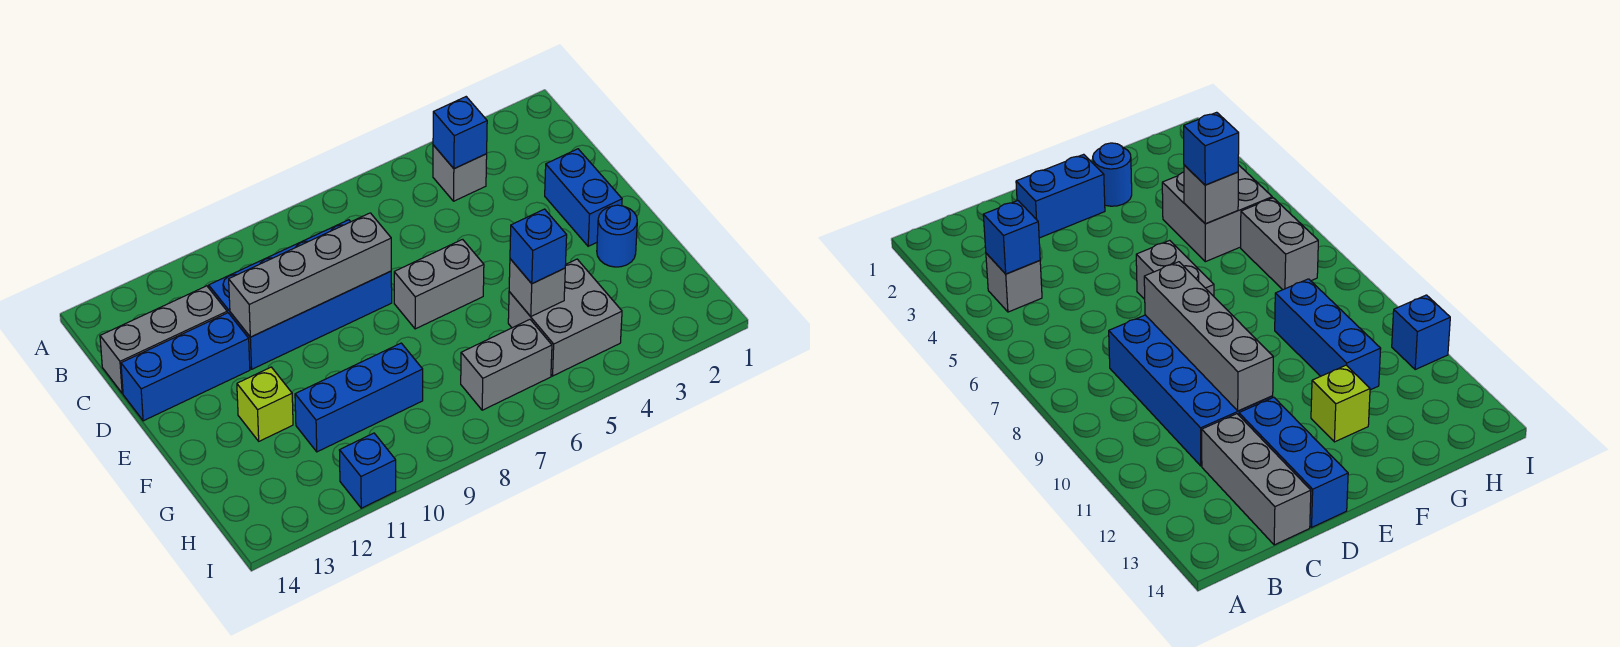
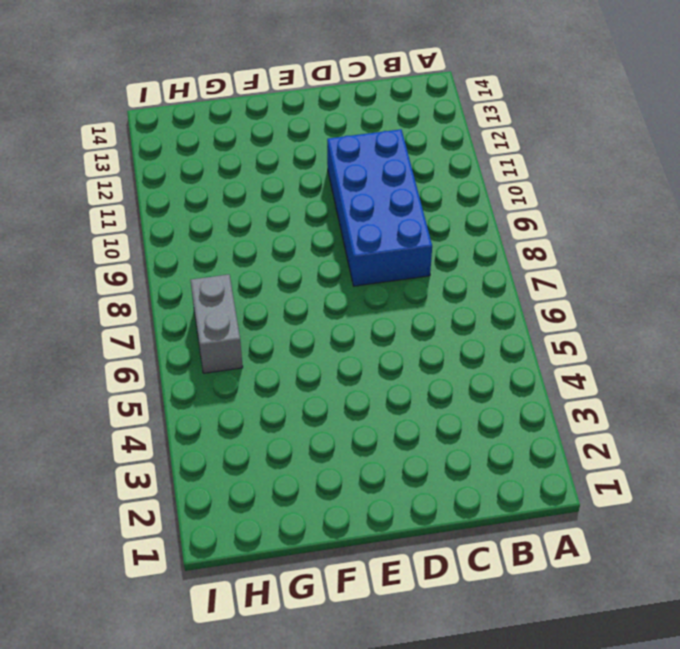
none -> grey brick B4 level 1
none -> grey brick C12:C14 level 1
none -> blue brick D2:E2 level 1

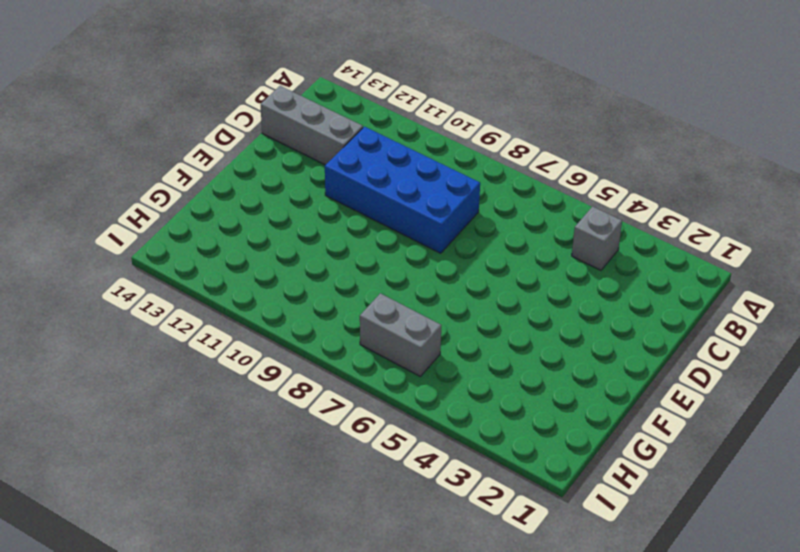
none -> blue brick D2:E2 level 1
none -> blue brick D12:D14 level 1
none -> grey brick E6:E7 level 1

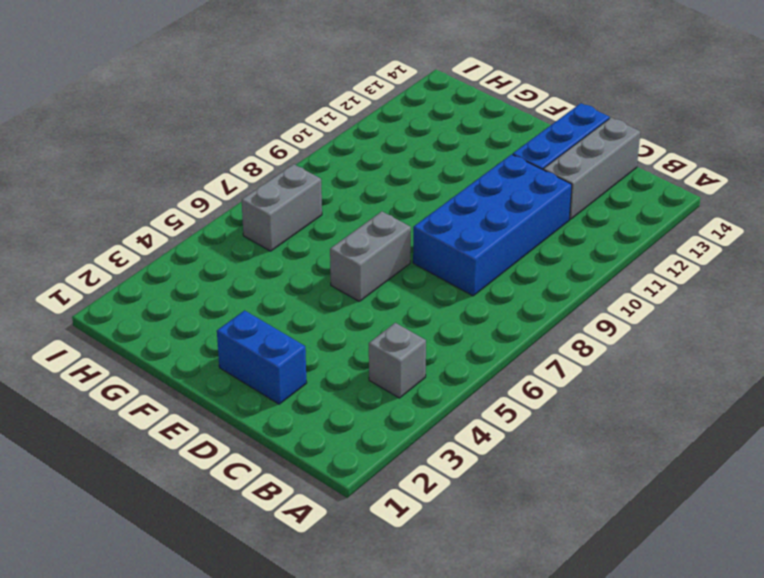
none -> blue round brick F2 level 1
none -> lime brick F12 level 1
none -> grey brick G4:H5 level 1

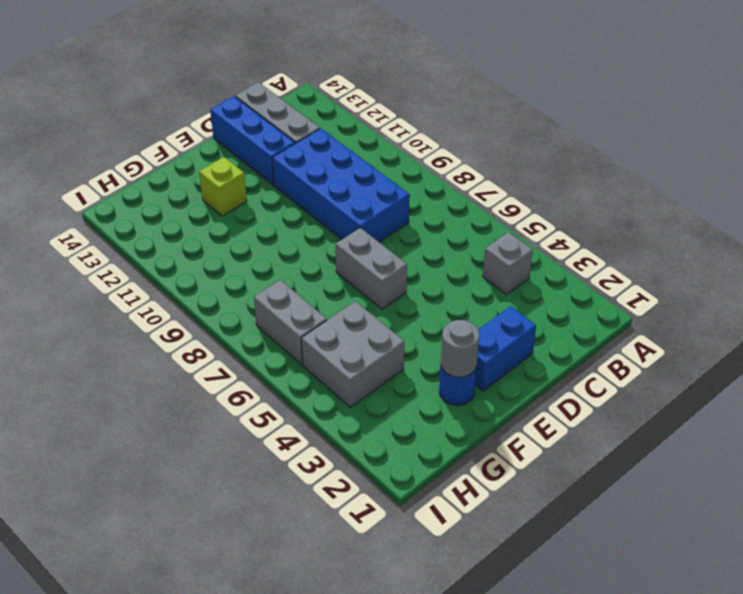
grey round brick F2 level 2 -> none
none -> blue brick G9:G11 level 1
none -> blue brick I11 level 1
none -> blue brick B4 level 2

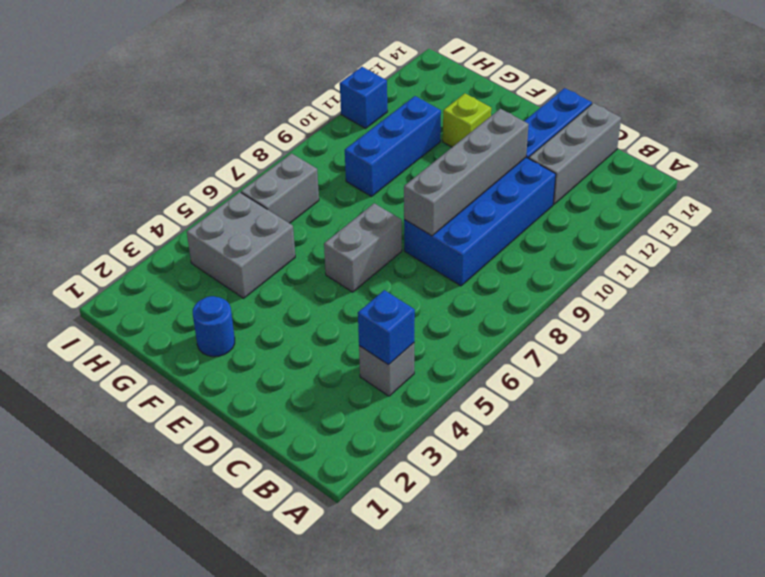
none -> blue brick D2:E2 level 1
none -> grey brick G5 level 2
none -> blue brick G5 level 3

